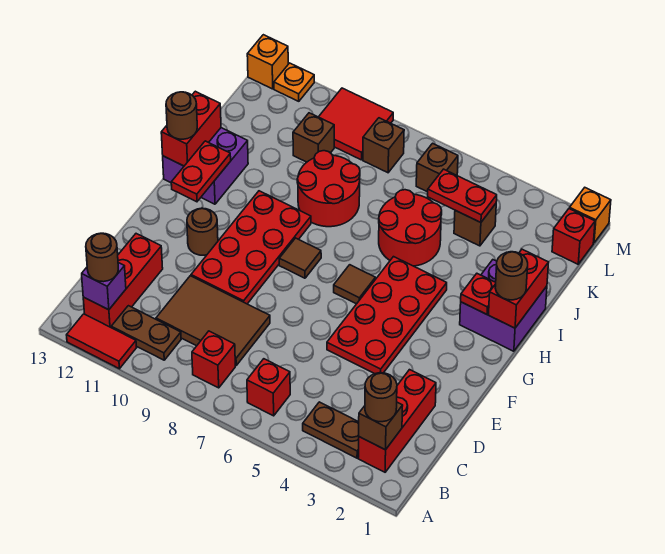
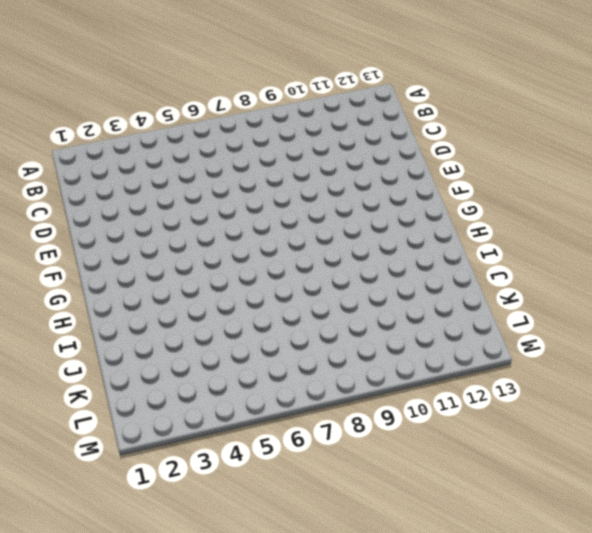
none -> red tile A11:A12 level 1
none -> red brick B2:D2 level 1
none -> brown plate B3:B4 level 1
none -> red brick B6 level 1

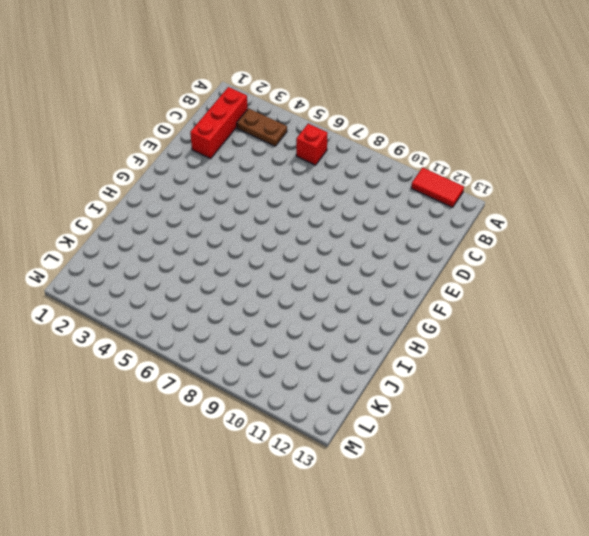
none -> red brick B8 level 1
none -> brown plate B10:B11 level 1
none -> red brick B12:D12 level 1
none -> brown tile C8:D10 level 1

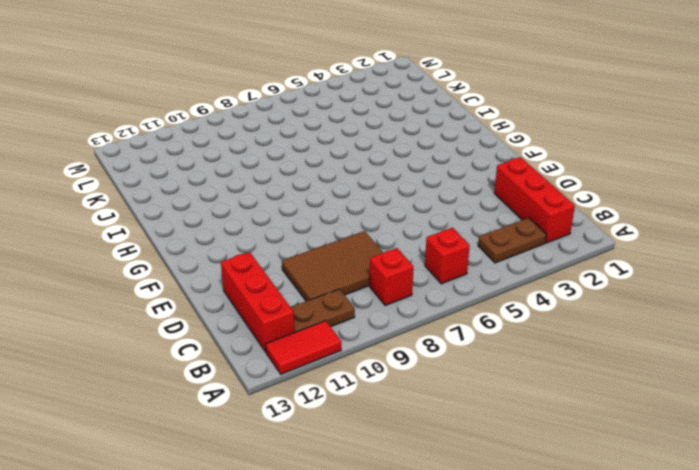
none -> red plate E4:H5 level 1
none -> red plate E9:H10 level 1
none -> brown round brick F11 level 1
none -> brown tile G6 level 1

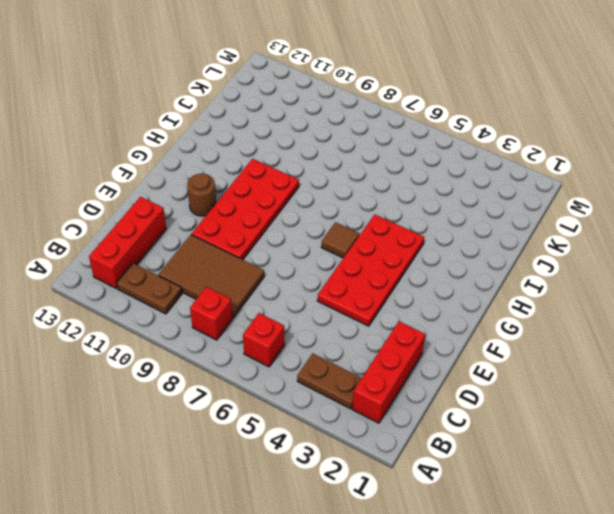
none -> red tile A11:A12 level 1
none -> brown tile G8 level 1
none -> purple brick H1:I2 level 1
none -> purple brick H12:I13 level 1

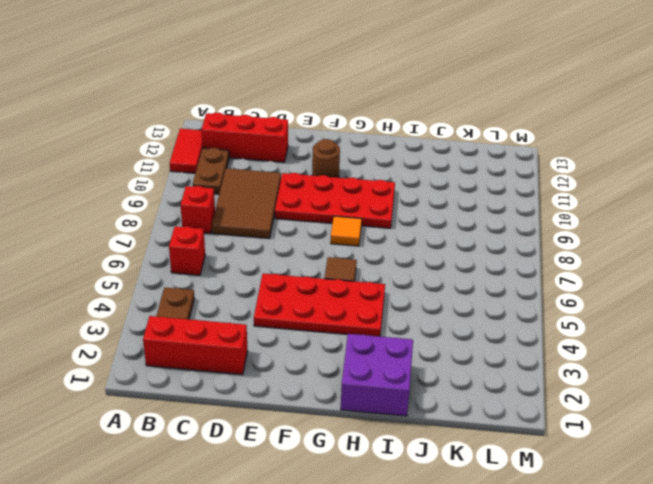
orange tile G8 level 1 -> brown tile G8 level 1
none -> purple brick H12:I13 level 1
none -> red round brick I5:J6 level 1
none -> red round brick I8:J9 level 1
none -> brown brick K4 level 1

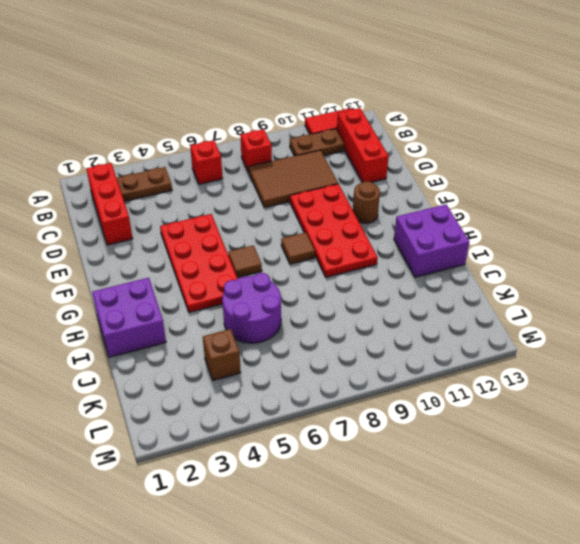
purple round brick I5:J6 level 1 -> red round brick I5:J6 level 1
none -> red round brick I8:J9 level 1
none -> brown brick K10 level 1
none -> red brick L1 level 1
none -> brown brick L6 level 1

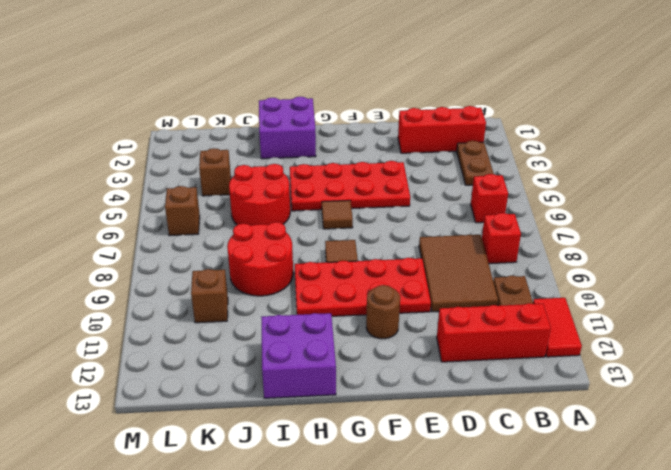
none -> red brick L1 level 1
none -> brown brick L8 level 1
none -> red tile L9:M10 level 1
none -> orange brick M1 level 1

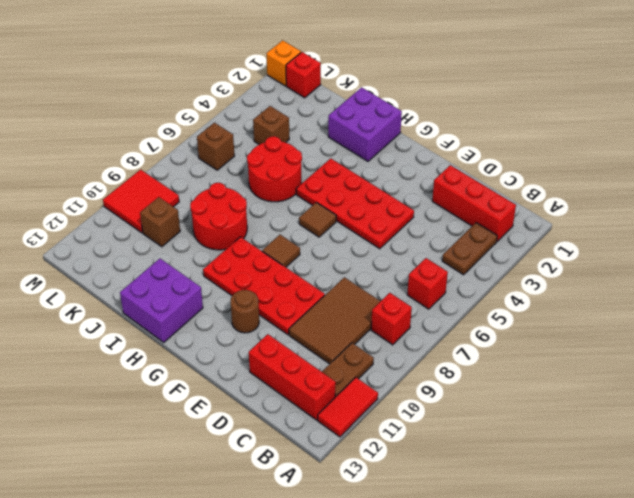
none -> brown brick L8 level 1
none -> orange plate M12 level 1
none -> orange brick M13 level 1
none -> brown brick B2 level 2

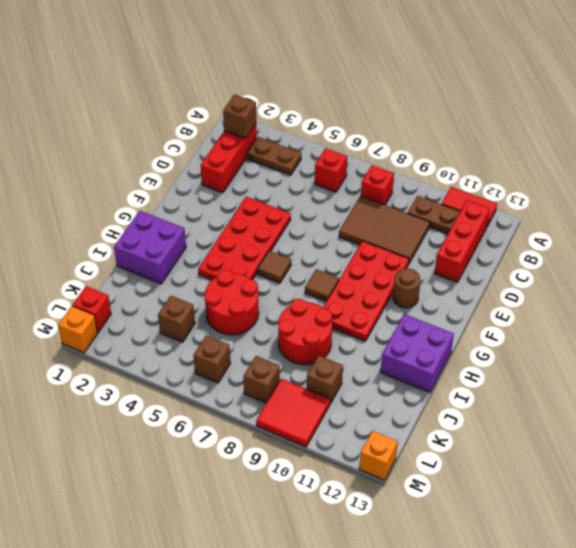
none -> orange plate M12 level 1
none -> purple brick B12 level 2
none -> red plate G12:H12 level 2
none -> red brick H1:I1 level 2

